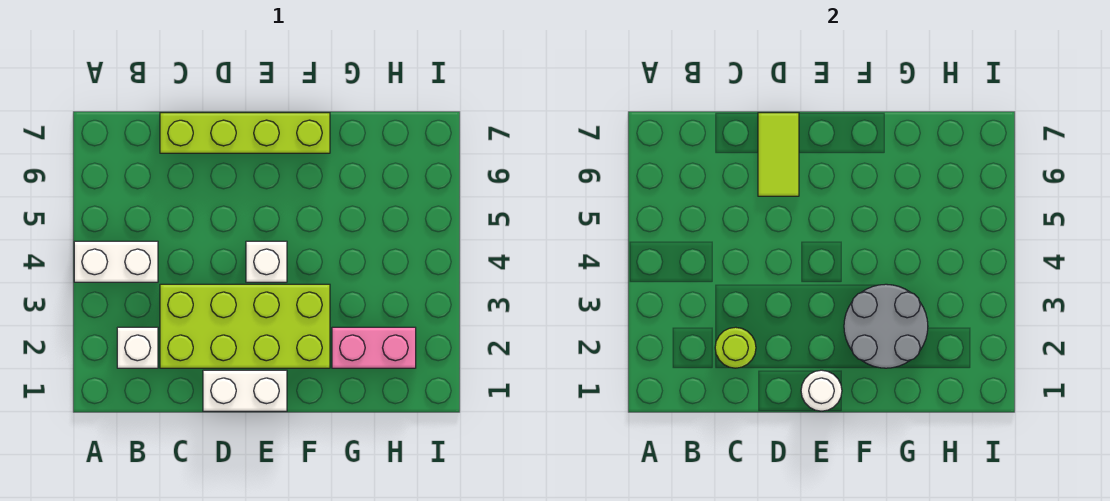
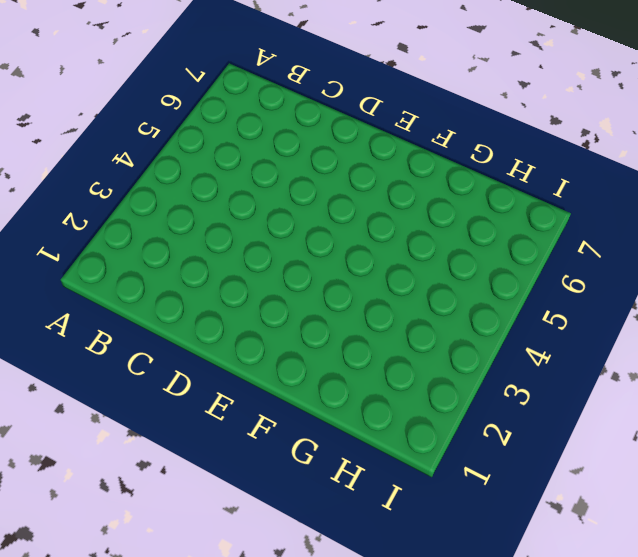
none -> white brick A4:B4 level 1
none -> white brick B2 level 1

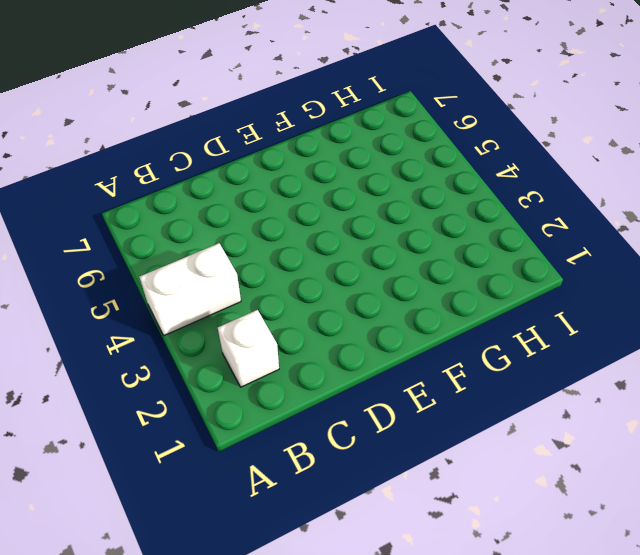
none -> lime brick C2:F3 level 1
none -> lime brick C7:F7 level 1

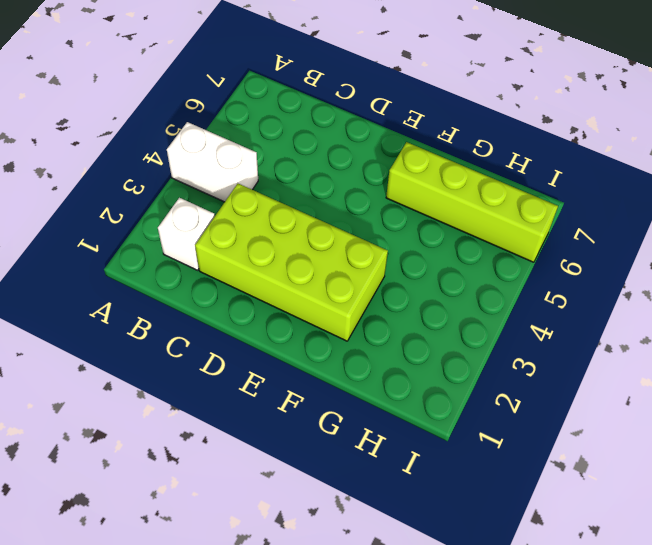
lime brick F6:I6 level 1 -> lime brick C7:F7 level 1
none -> white brick D1:E1 level 1
none -> white brick E4 level 1

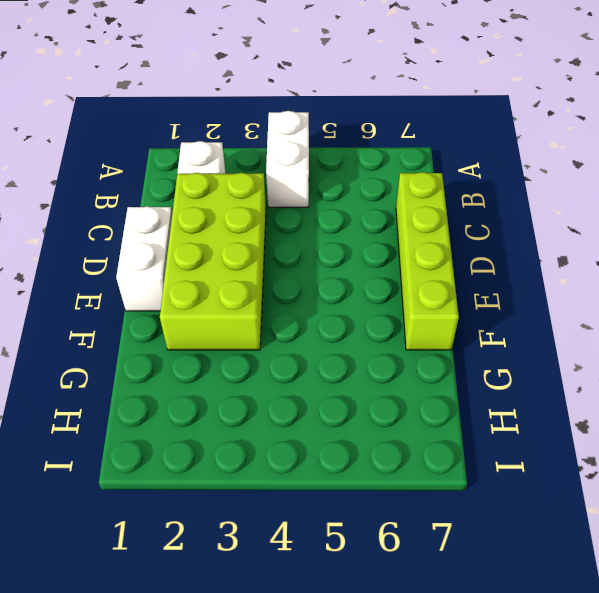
none -> white brick E4 level 1
none -> pink brick G2:H2 level 1

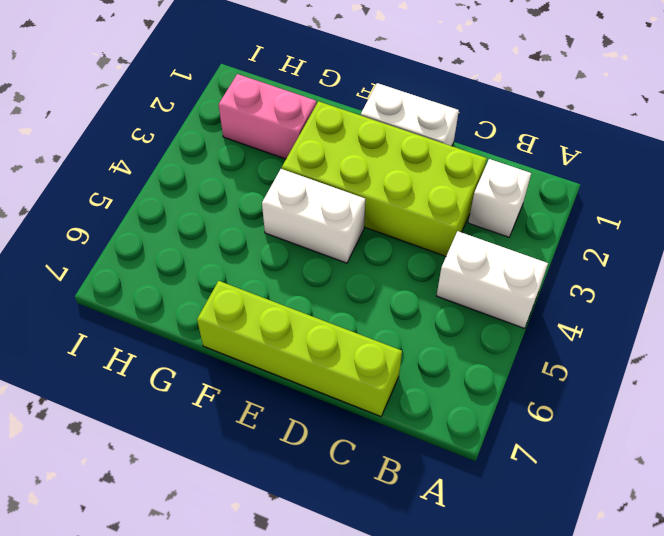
white brick E4:F4 level 1 -> white brick E4 level 1
none -> lime round brick C2 level 2
none -> lime tile D6:D7 level 2

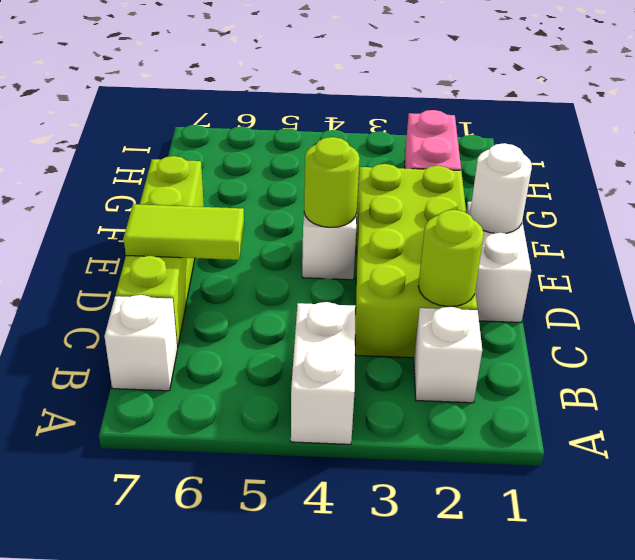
white brick B7 level 1 -> none
lime round brick E4 level 2 -> none
none -> grey round brick F2:G3 level 2

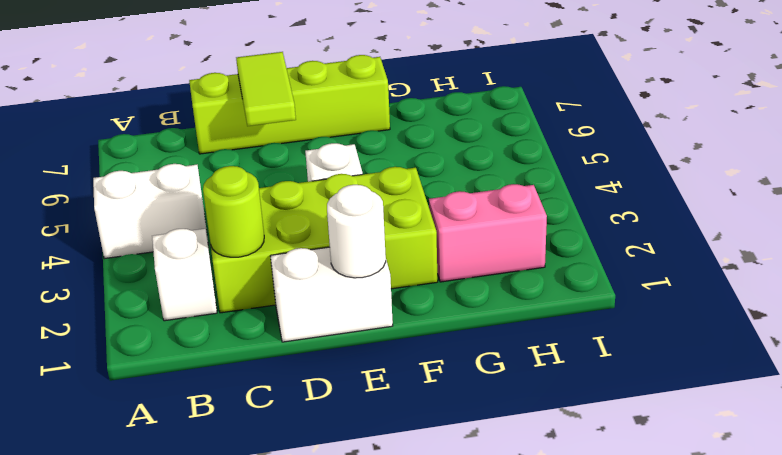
none -> grey round brick F2:G3 level 2

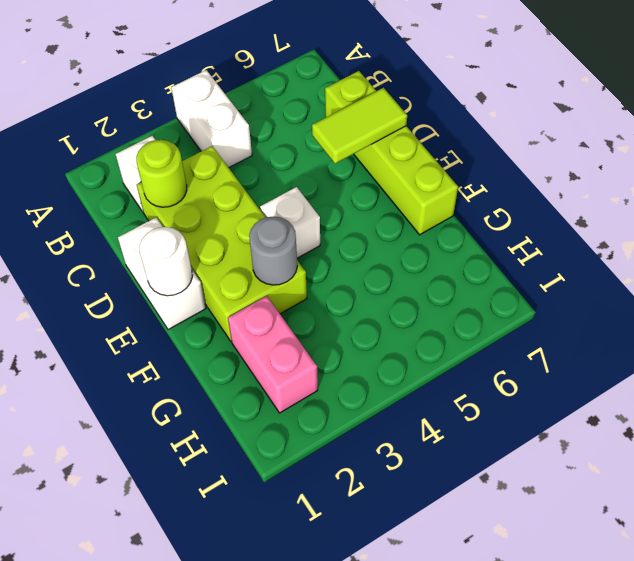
grey round brick F3 level 2 -> grey round brick F2:G3 level 2

